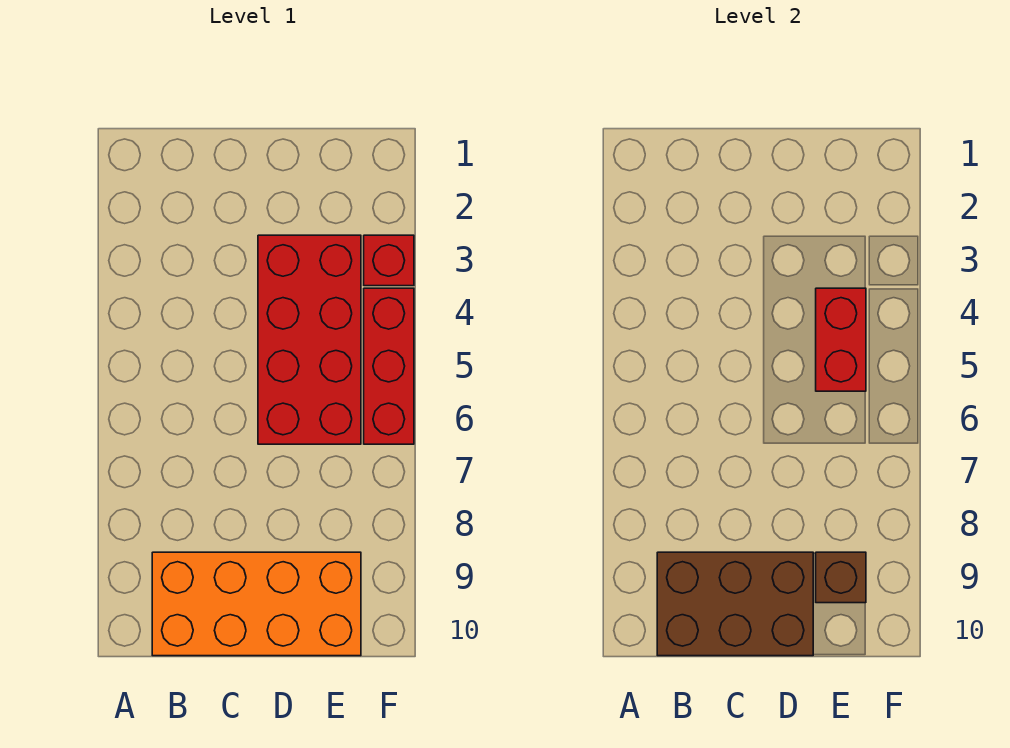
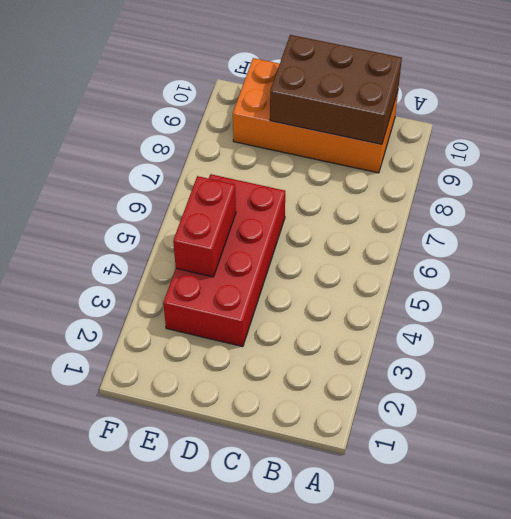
none -> red brick F3 level 1
none -> red brick F4:F6 level 1

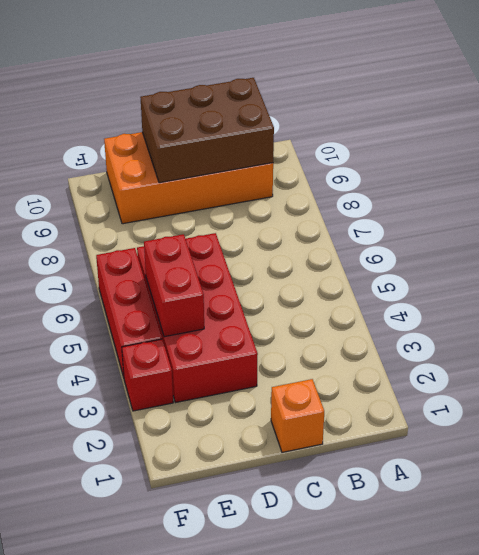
orange brick C1 level 1 -> none
none -> brown brick E9 level 2

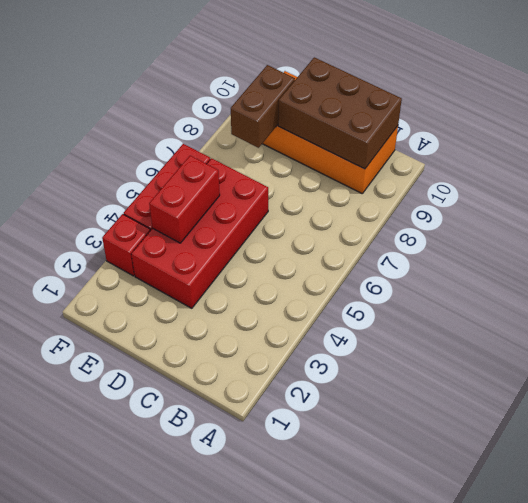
brown brick E8:E9 level 2 -> brown brick E9 level 2

